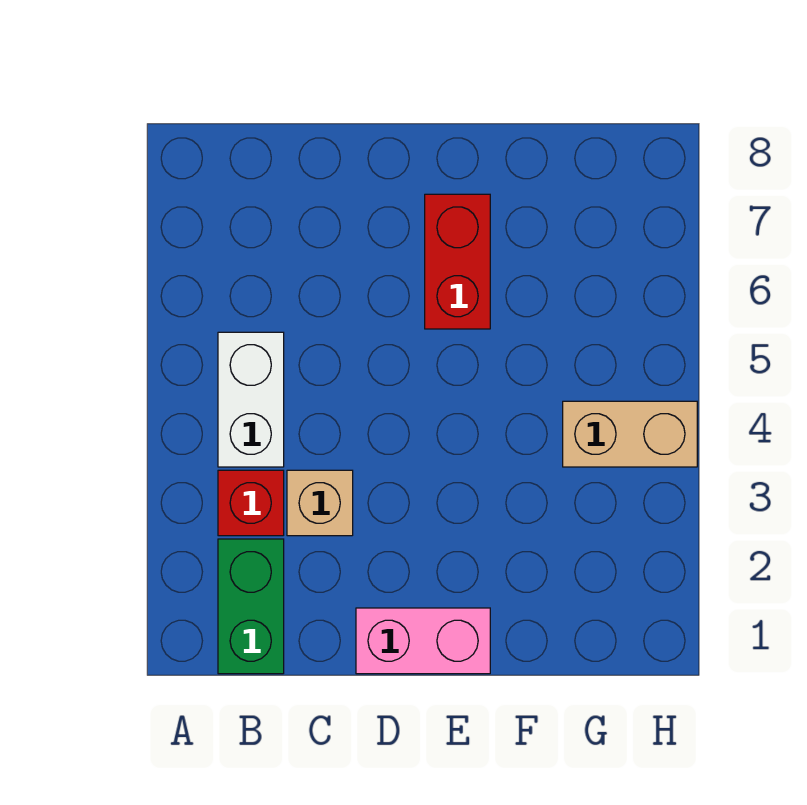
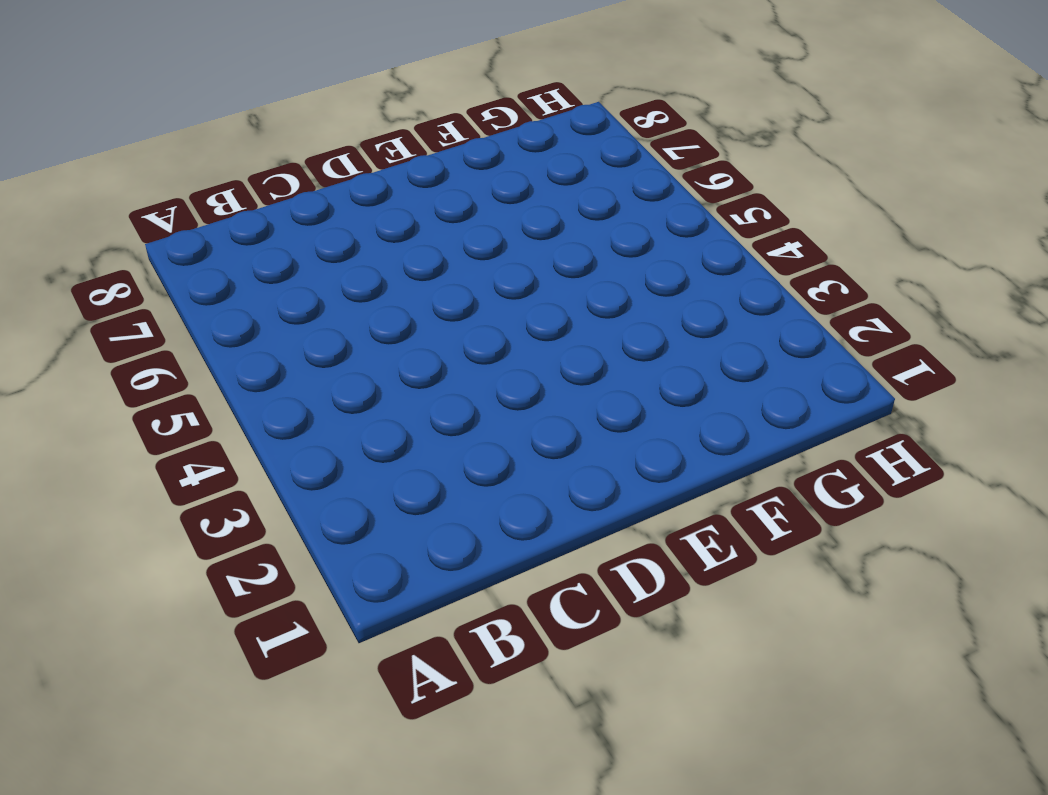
none -> green brick B1:B2 level 1
none -> red brick B3 level 1

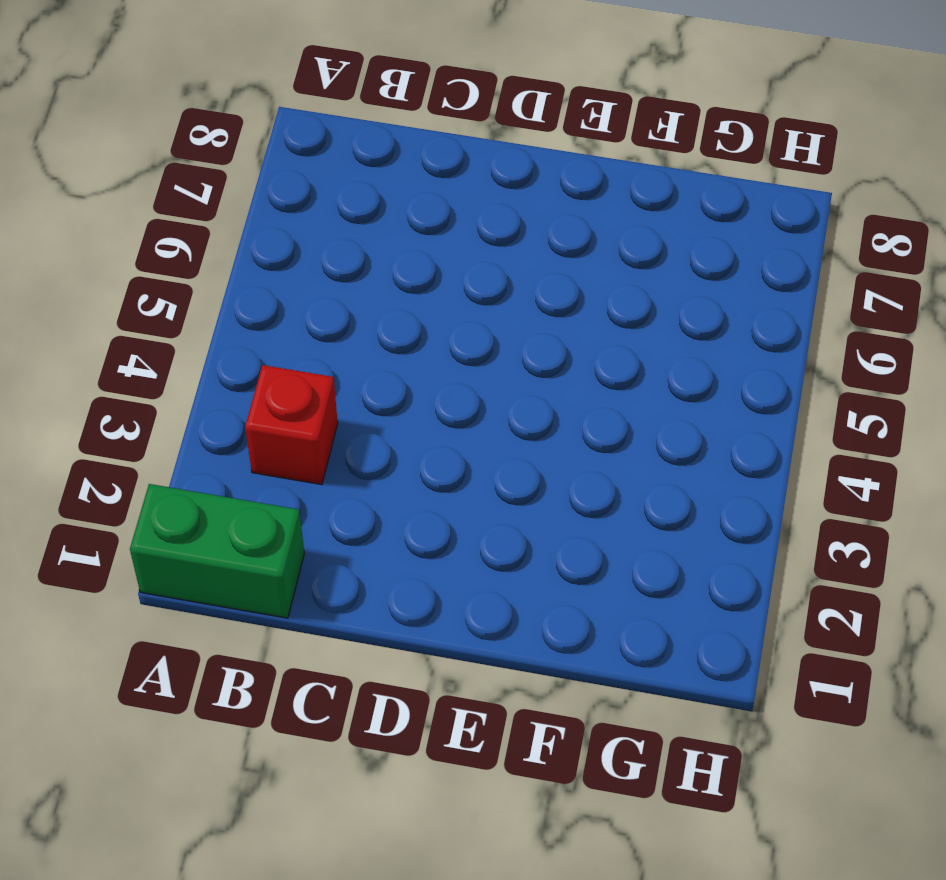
green brick A1:B1 level 1 -> green brick B1:B2 level 1
none -> white brick B4:B5 level 1
none -> tan brick C3 level 1

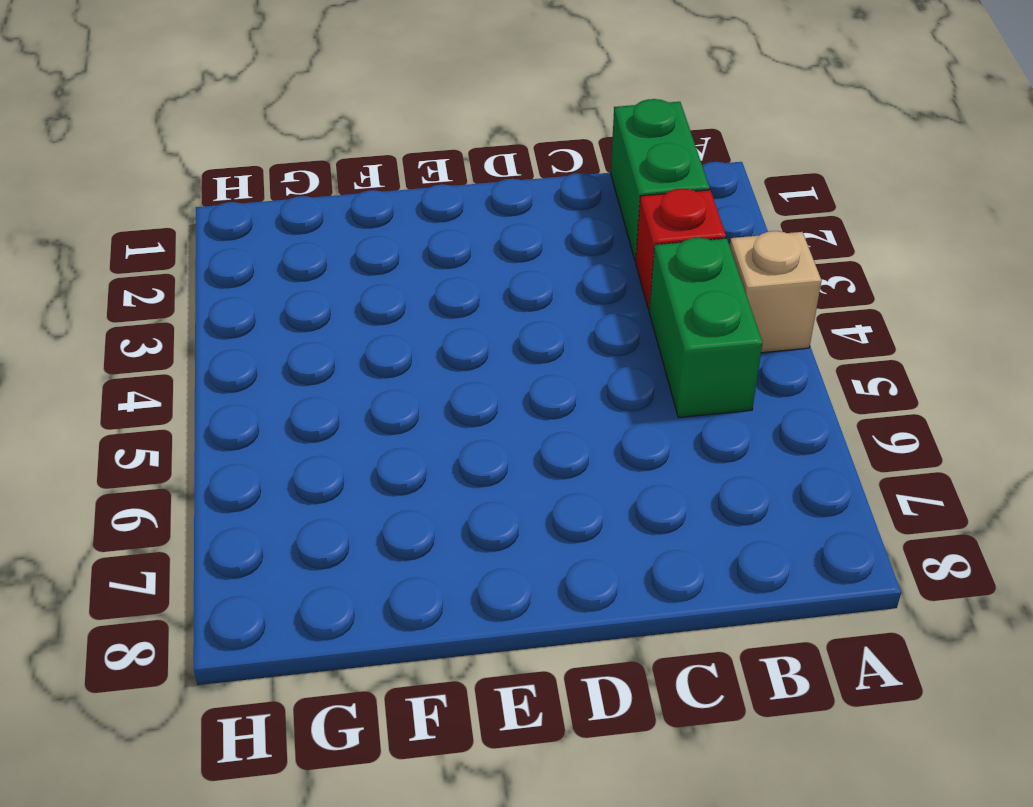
tan brick A4 level 1 -> tan brick C3 level 1
green brick B4:B5 level 1 -> white brick B4:B5 level 1
none -> pink brick D1:E1 level 1
none -> red brick E6:E7 level 1

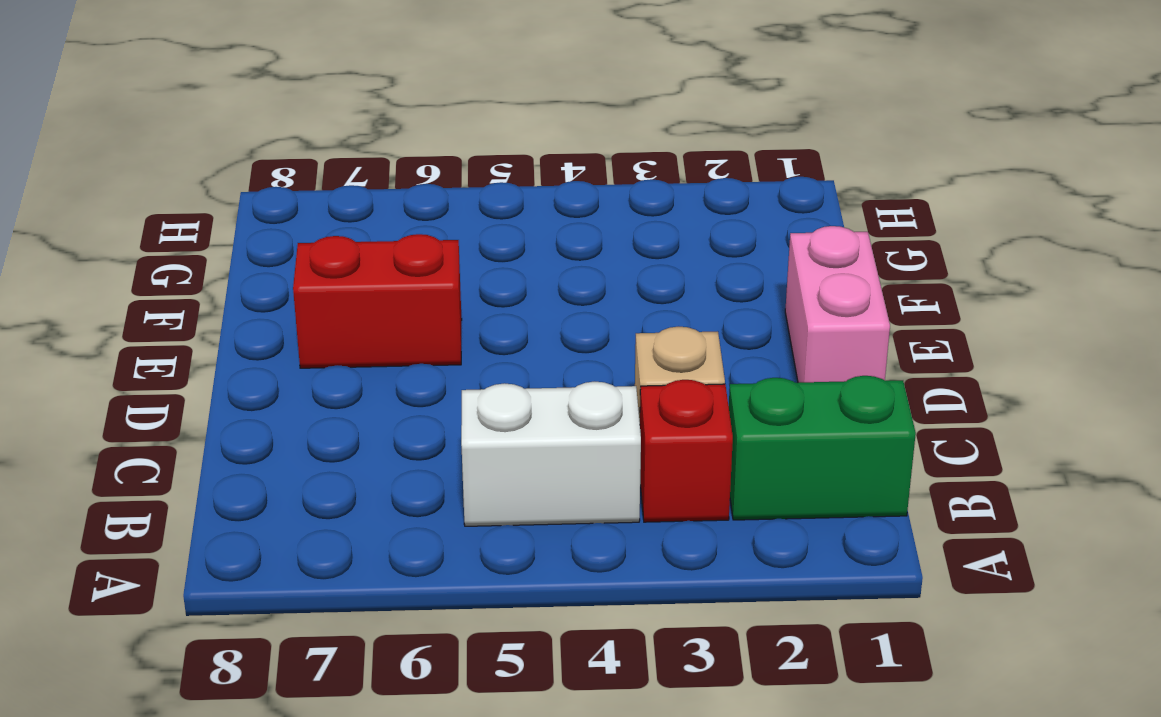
none -> tan brick G4:H4 level 1

